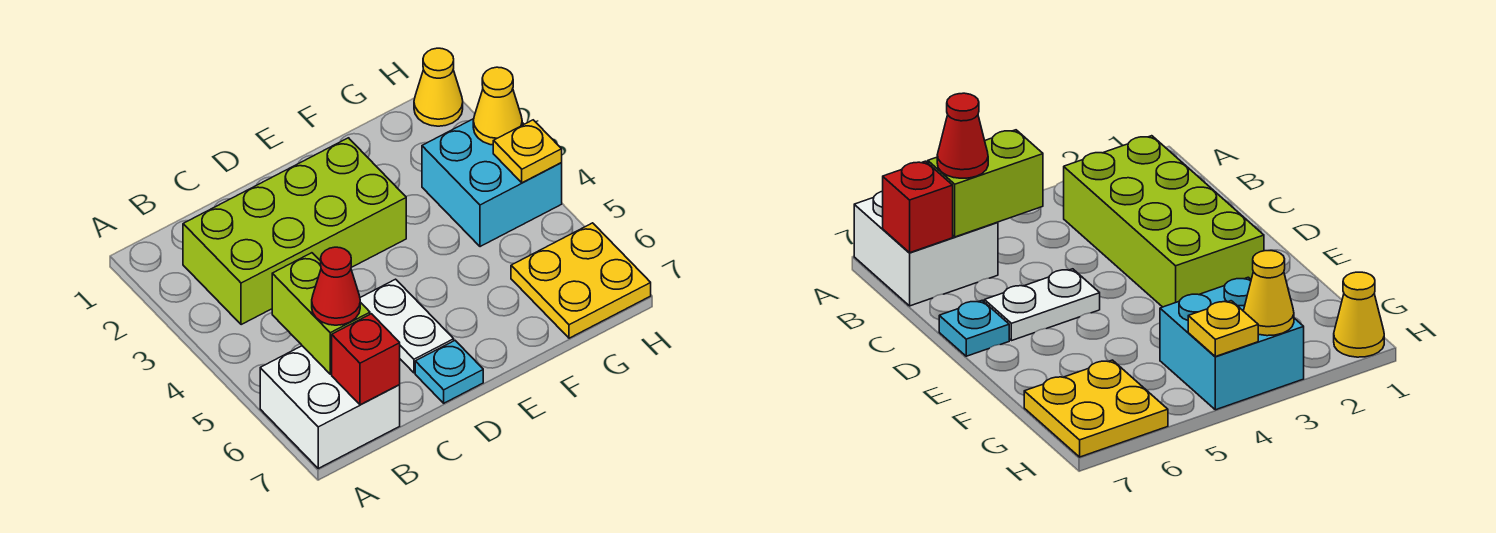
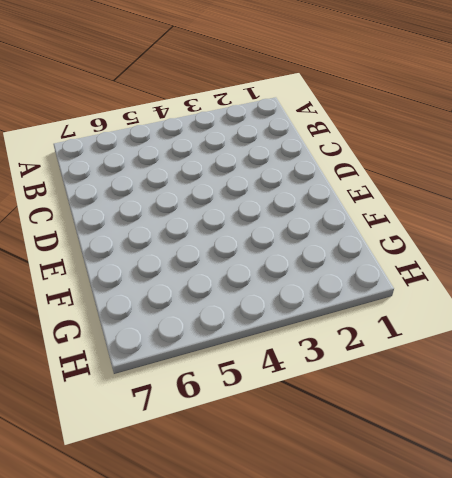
none -> white brick A6:B7 level 1
none -> lime brick B2:E3 level 1
none -> white plate D5:D6 level 1

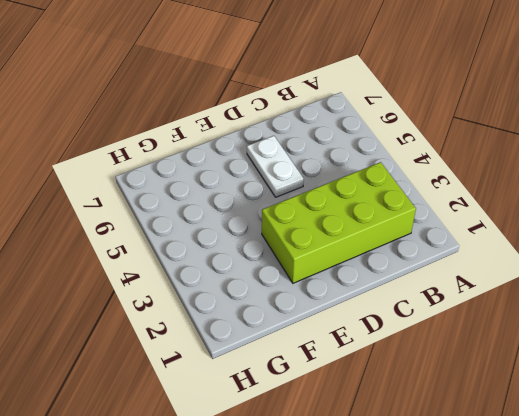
none -> white brick A6:B7 level 1
none -> cyan plate D7 level 1
none -> cyan brick G3:H4 level 1

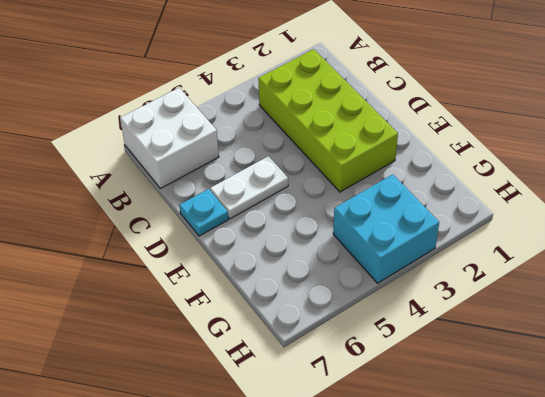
none -> yellow plate G6:H7 level 1
none -> yellow cone H1 level 1
none -> lime brick B5:B6 level 2

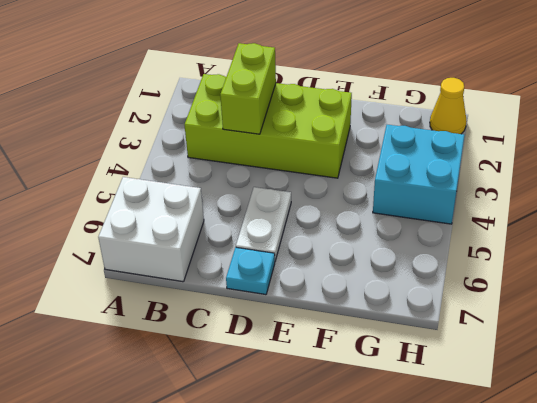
lime brick C2:C3 level 2 -> lime brick B5:B6 level 2
none -> yellow plate G6:H7 level 1
none -> red brick B7 level 2
none -> yellow cone H3 level 2

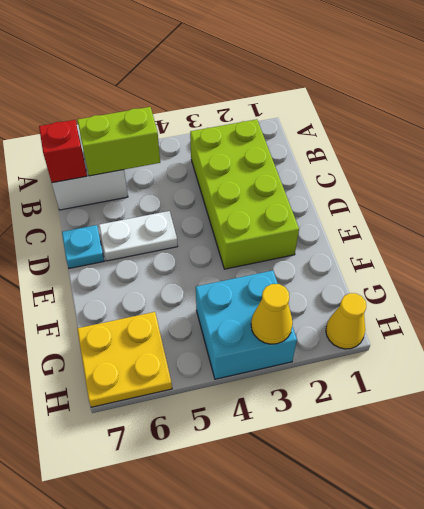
none -> yellow plate H4 level 2
none -> red cone B6 level 3

